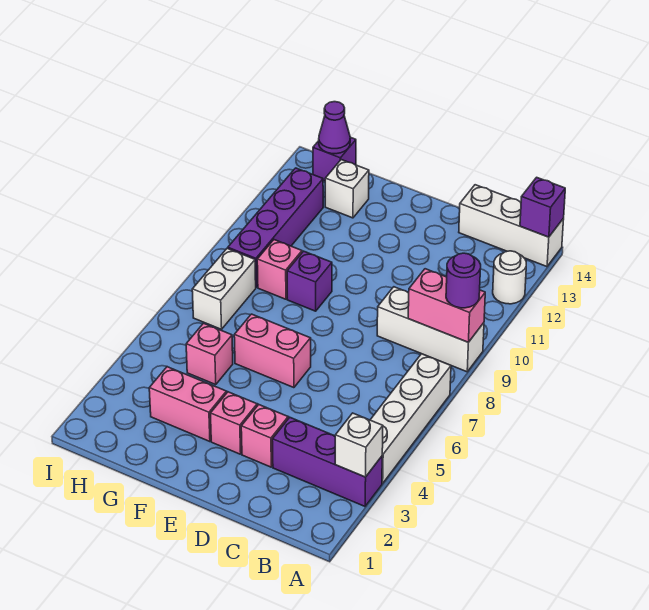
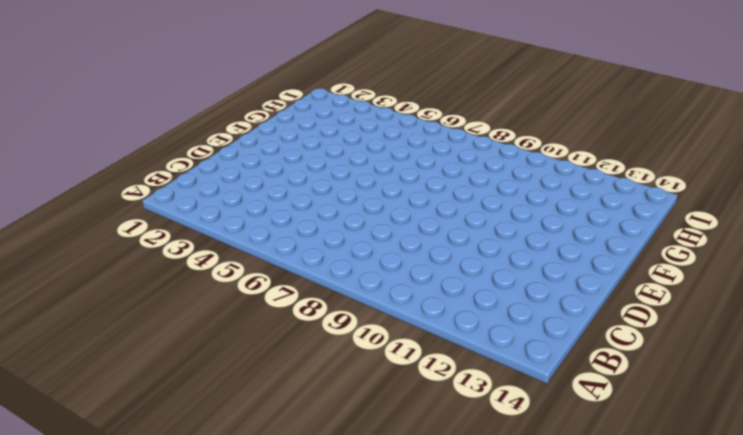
none -> purple brick A3:C3 level 1
none -> white brick A4:A7 level 1
none -> white brick A9:C9 level 1

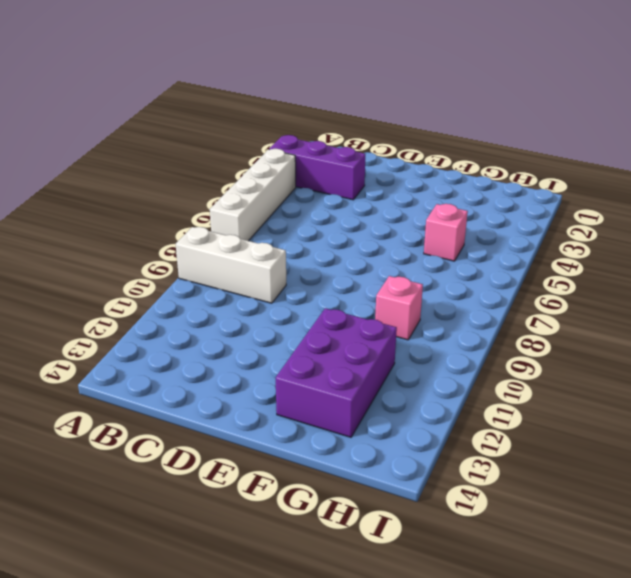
purple brick F11:G13 level 1 -> white brick G13 level 1
none -> white round brick A12 level 1
none -> white brick A14:C14 level 1
none -> pink brick D3 level 1

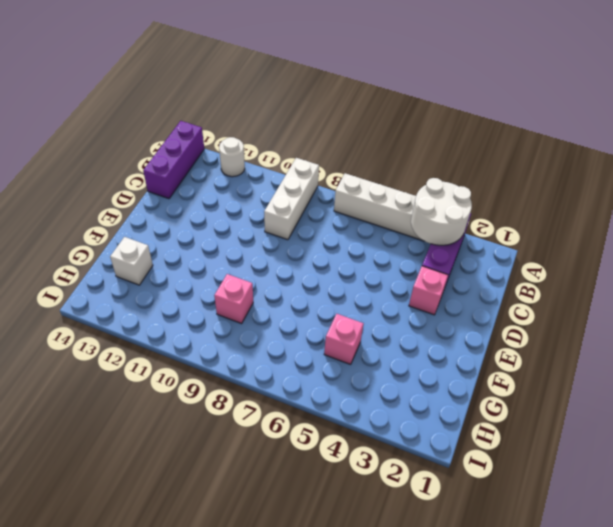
white round brick A3:B4 level 2 -> white brick A3 level 2
purple brick A14:C14 level 1 -> white brick A14:C14 level 1
none -> pink brick E3 level 1
none -> pink brick E6:F6 level 1
none -> pink brick F3:G3 level 1

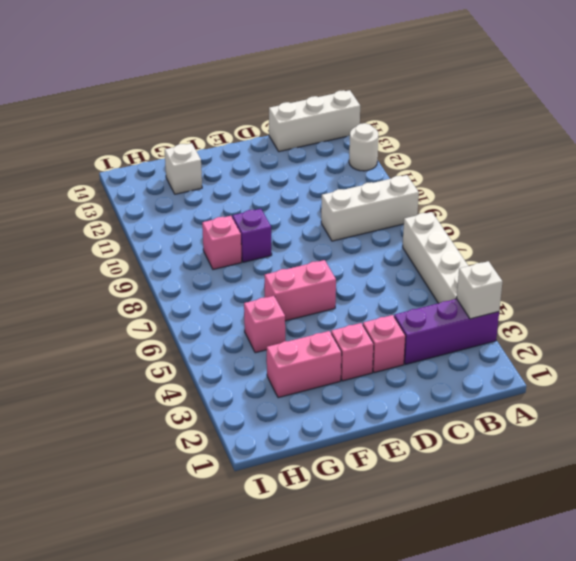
none -> white brick H7:H8 level 1
none -> purple brick H9:H12 level 1
none -> purple brick H14 level 1

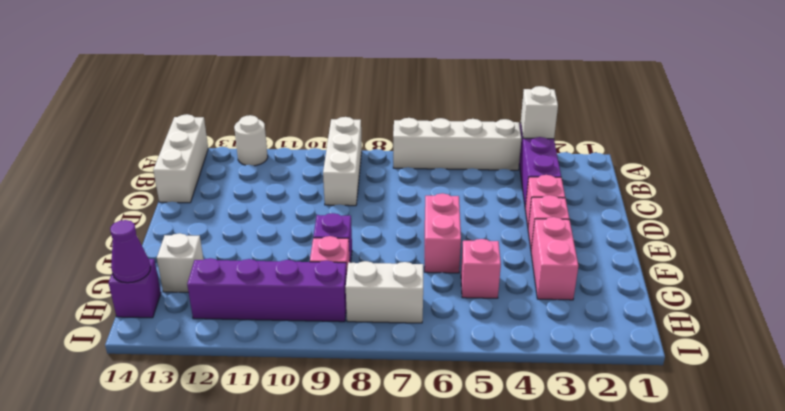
none -> pink brick A9:B9 level 2
none -> purple brick A14 level 2
none -> purple round brick A9 level 3

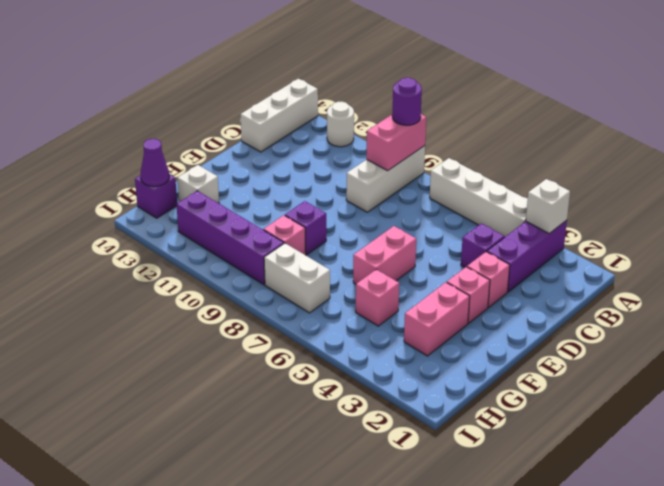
purple brick C4 level 1 -> purple brick A14 level 2

